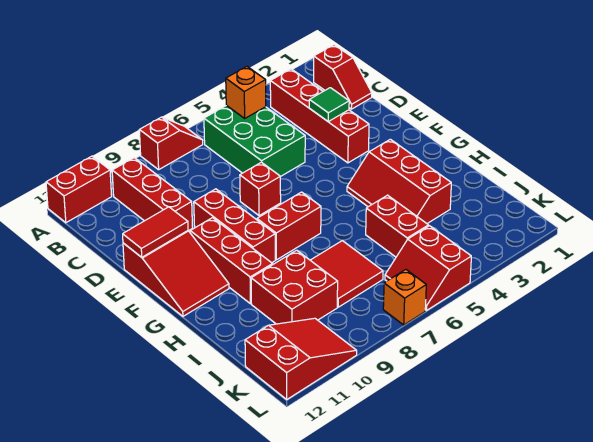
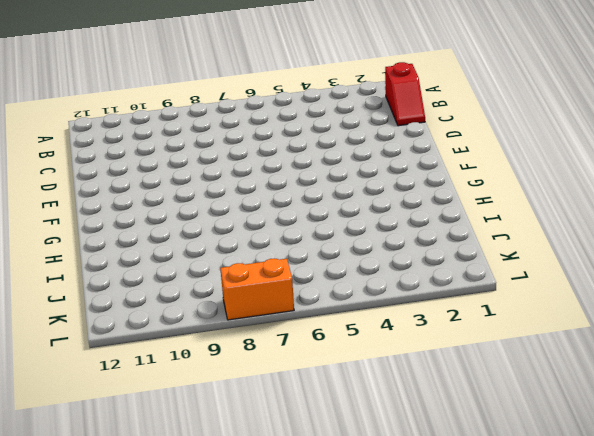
orange brick L7:L8 level 1 -> orange brick L7 level 1
none -> red slope A7:A8 level 1 top 8
none -> red brick A11:A12 level 1
none -> red brick B3:E3 level 1

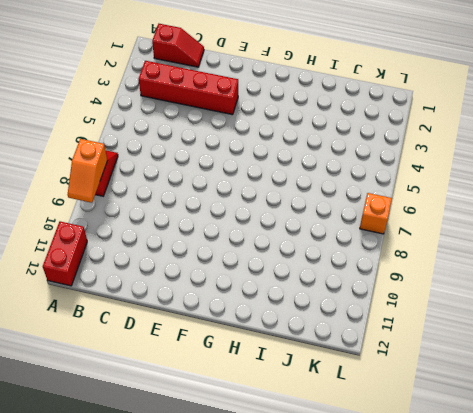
orange slope A8:A9 level 2 top 8 -> none
none -> green brick B5:D6 level 1
none -> red brick B10:D10 level 1
none -> red brick E7 level 1

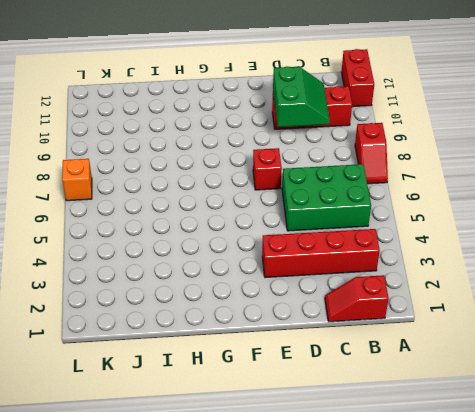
green slope C9:D10 level 2 top D -> none
none -> red brick E9:G9 level 1
none -> red slope E11:G12 level 1 top E
none -> red brick F10:H10 level 1

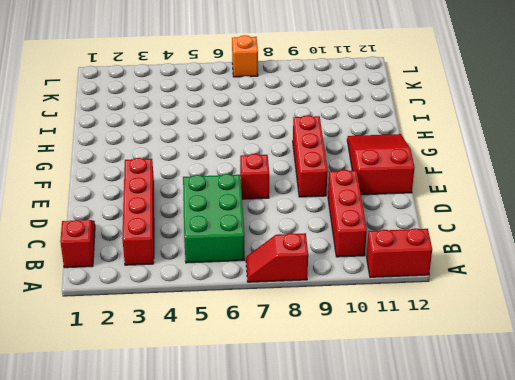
none -> red brick F10:H10 level 1
none -> red slope G3:I4 level 1 top 3
none -> red brick G7:G8 level 1

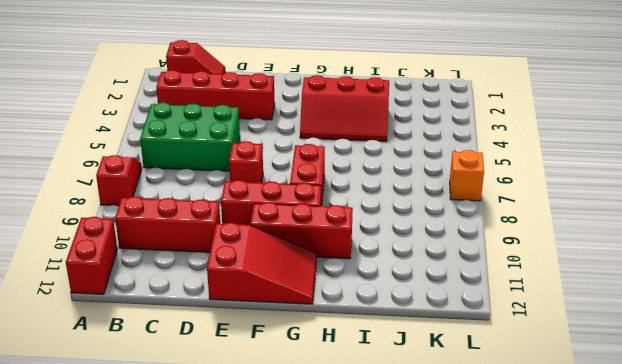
none -> red brick I5:J5 level 1
none -> red tile I7:J8 level 1
none -> red brick I9:J10 level 1

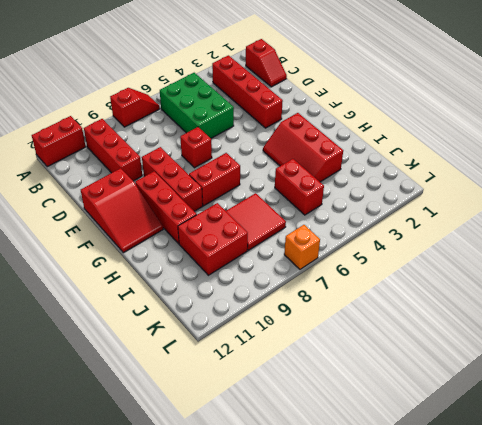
none -> red slope K5:L6 level 1 top 5
none -> red slope K10:L12 level 1 top 12
none -> orange brick B5 level 2

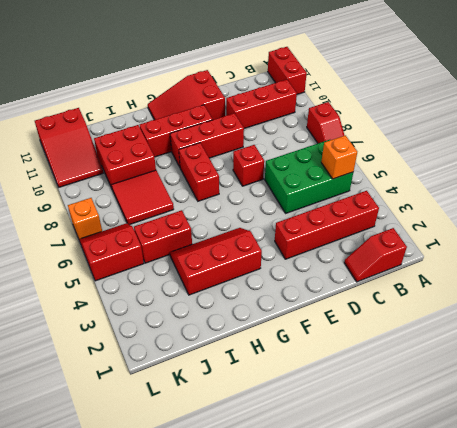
none -> green tile D3 level 2
none -> red tile E11:E12 level 2

